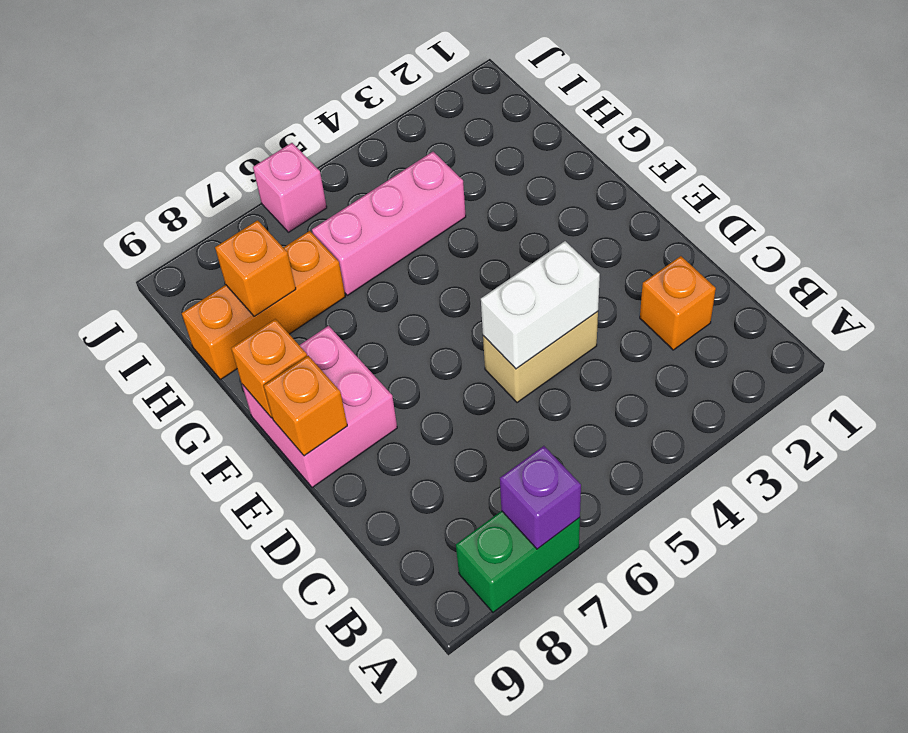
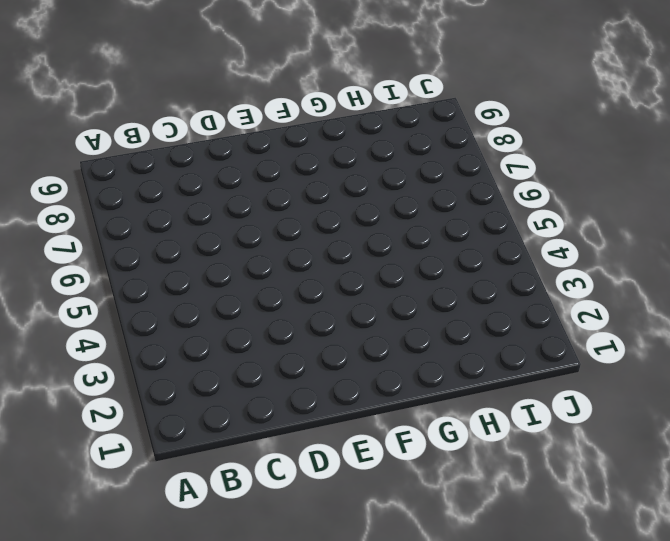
none -> green brick A7:A8 level 1
none -> orange brick C2 level 1
none -> tan brick D4:D5 level 1

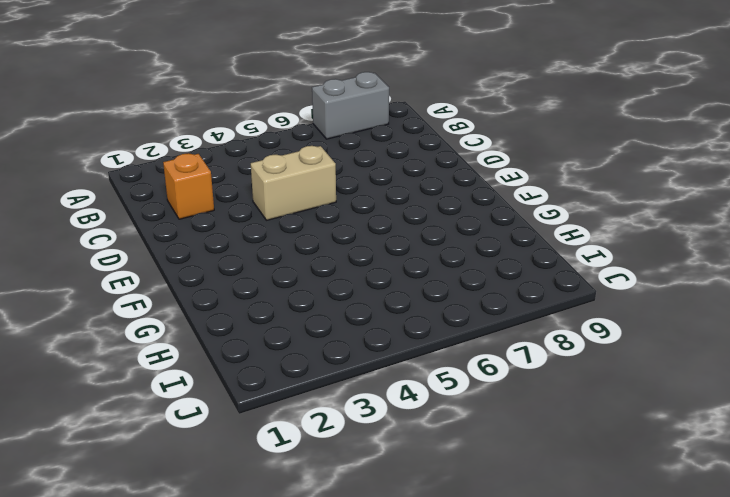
grey brick A7:A8 level 1 -> green brick A7:A8 level 1
none -> pink brick E8:F9 level 1
none -> pink brick H4:H6 level 1
none -> orange brick H7:H9 level 1

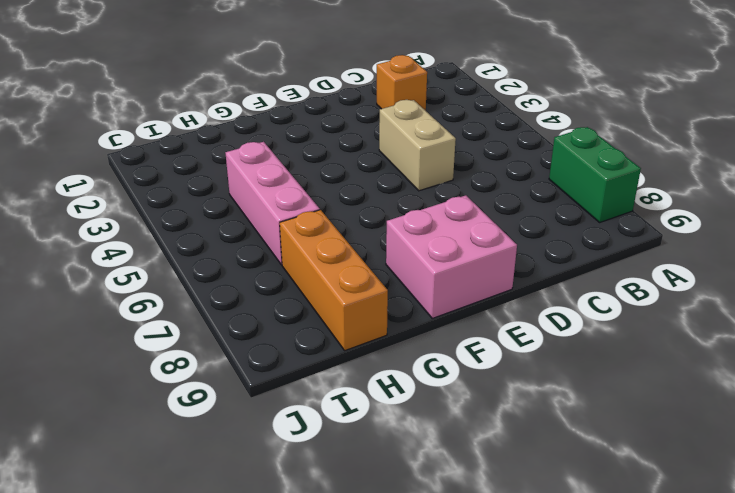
none -> pink brick J6 level 1
none -> purple brick A7 level 2
none -> white brick D4:D5 level 2

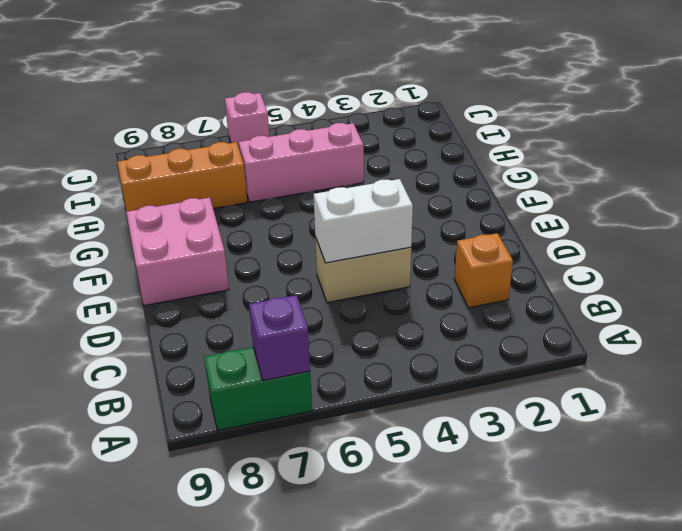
none -> orange brick E9 level 2
none -> orange brick F9 level 2
none -> orange brick H8 level 2

